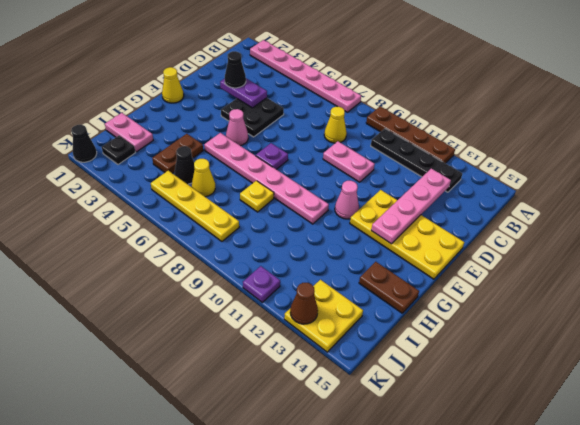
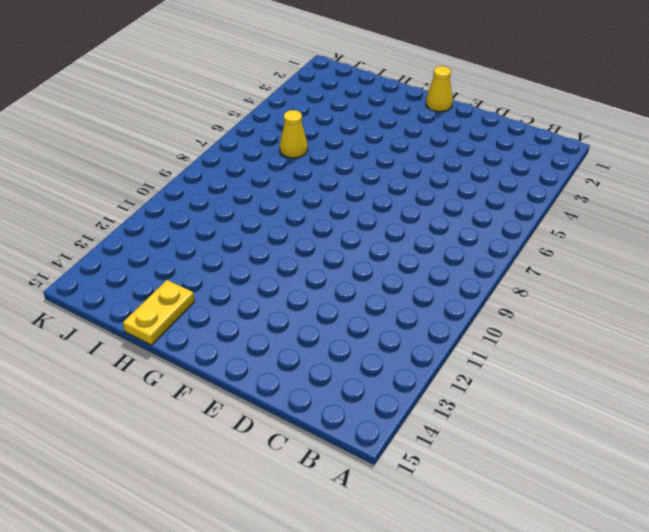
yellow plate H14:H15 level 1 -> brown plate H14:H15 level 1
none -> pink plate A2:A7 level 1
none -> brown plate A9:A12 level 1
none -> black plate B10:B13 level 1

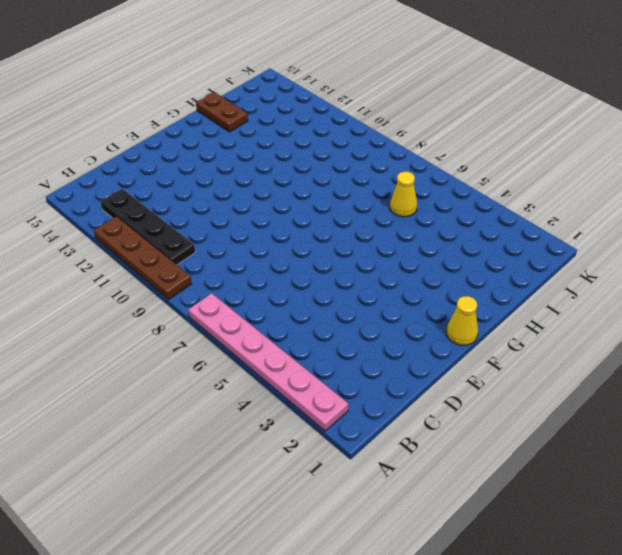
none -> yellow cone C8 level 1
none -> black plate D4:E5 level 1
none -> pink plate D9:D10 level 1

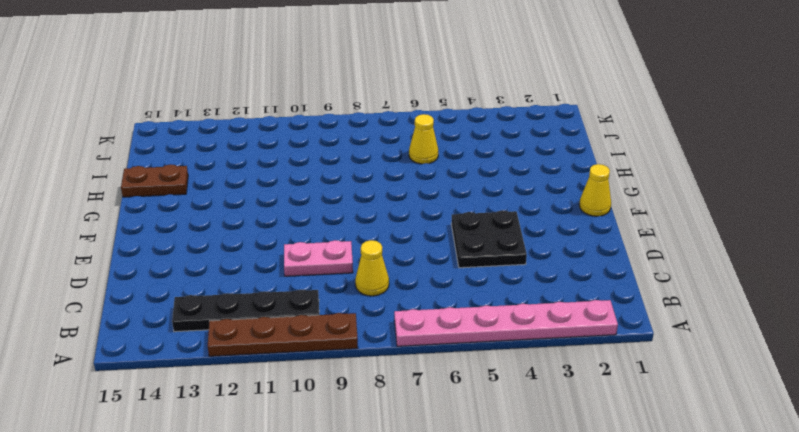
none -> yellow plate E12:F15 level 1
none -> pink cone F5 level 1
none -> purple plate F7 level 1

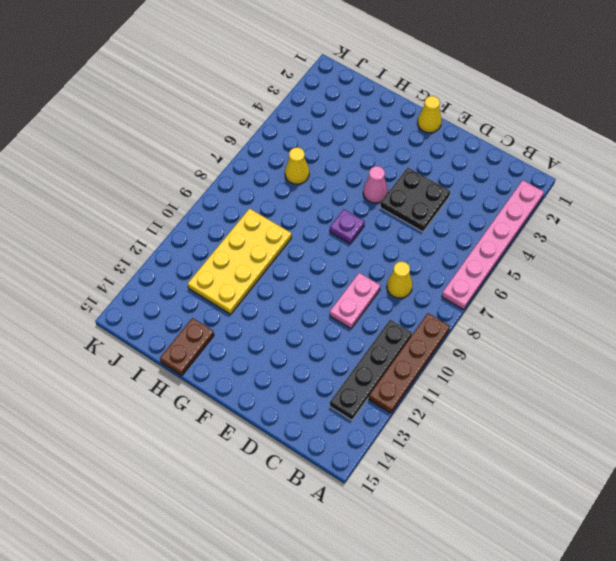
yellow plate H9:I12 level 1 -> yellow plate E12:F15 level 1
none -> pink cone F11 level 1
none -> pink plate G5:G10 level 1
none -> brown plate H4:I4 level 1

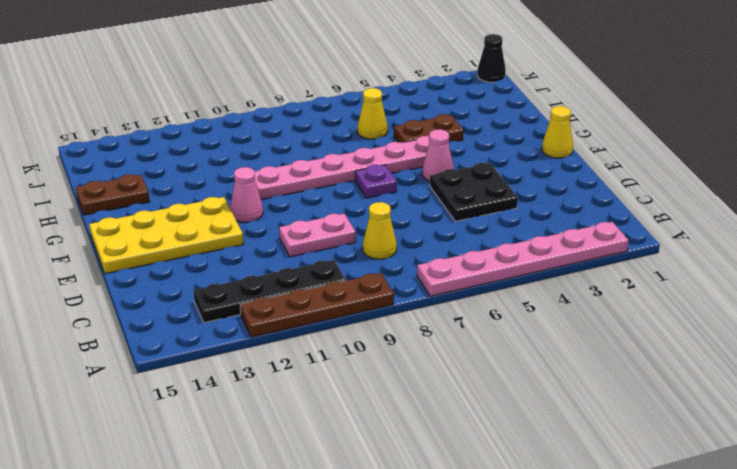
brown plate H4:H5 level 1 -> brown plate H4:I4 level 1
none -> yellow plate H8 level 1
none -> pink plate I1:I2 level 1
none -> black cone I5 level 1

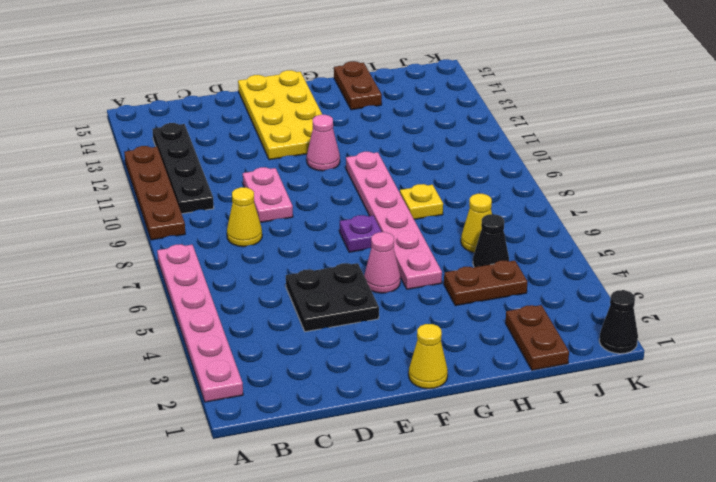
brown plate I1:I2 level 1 -> pink plate I1:I2 level 1
none -> black plate J2 level 1
none -> yellow plate J5:J8 level 1
none -> yellow plate J13:K14 level 1

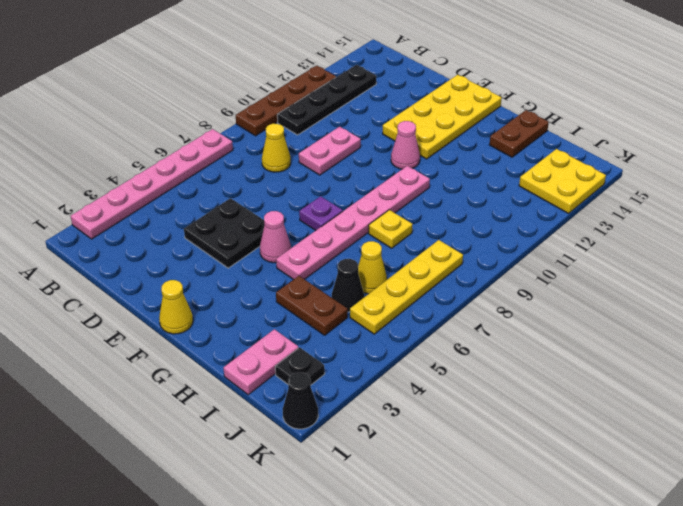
none -> purple plate K11 level 1
none -> pink plate C13:F13 level 2
none -> purple plate D3:D4 level 2

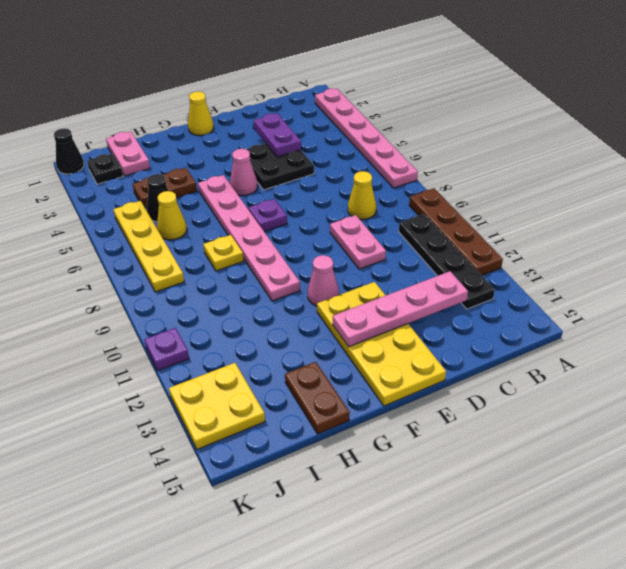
none -> brown cone K13 level 2
none -> black cone D3 level 3

